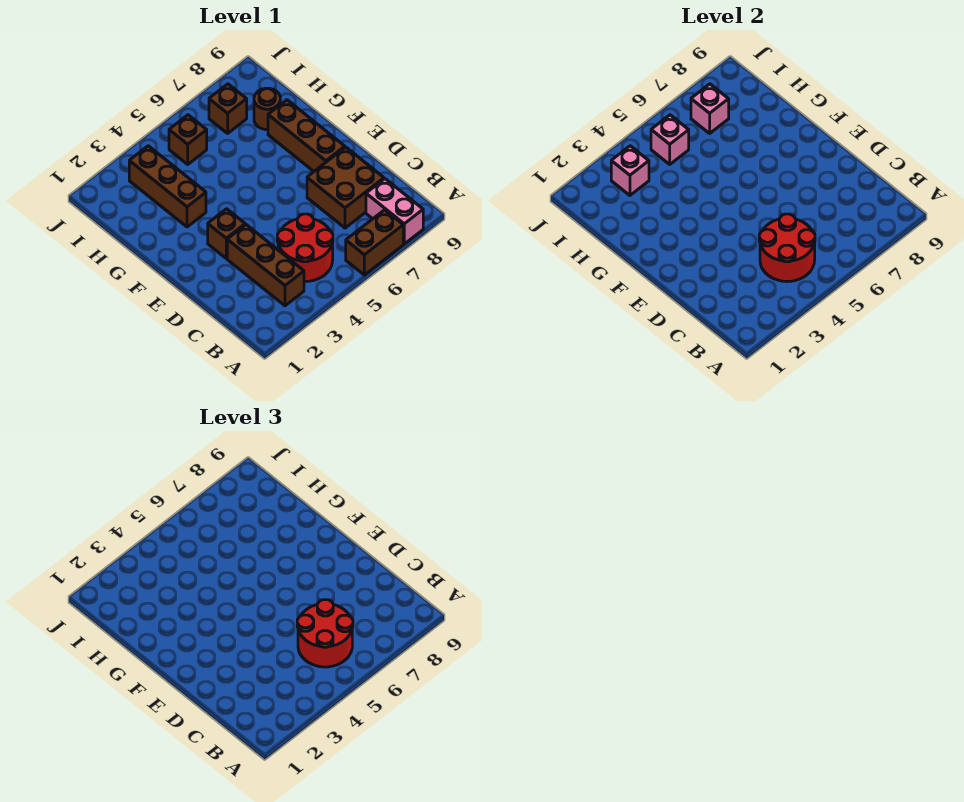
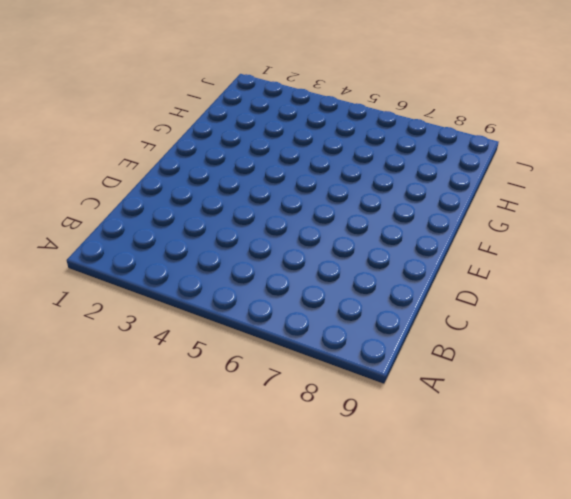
none -> brown brick A6:A7 level 1
none -> pink brick A8:B8 level 1
none -> brown brick B3:D3 level 1

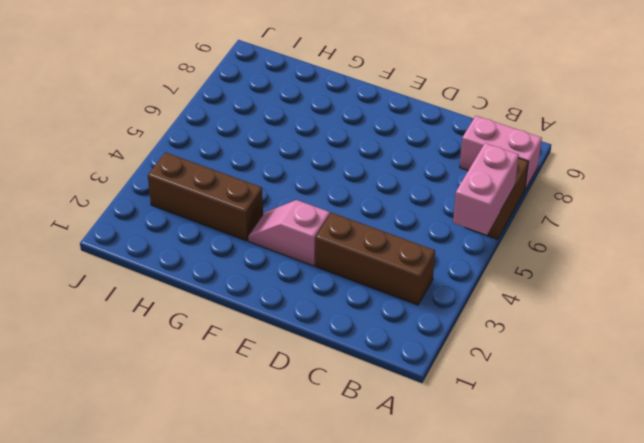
pink brick A5:A6 level 2 -> none
pink slope E3:F3 level 1 top E -> brown brick E3 level 1
none -> red round brick B4:C5 level 1
none -> brown brick C7:D8 level 1
none -> brown brick E8:G8 level 1

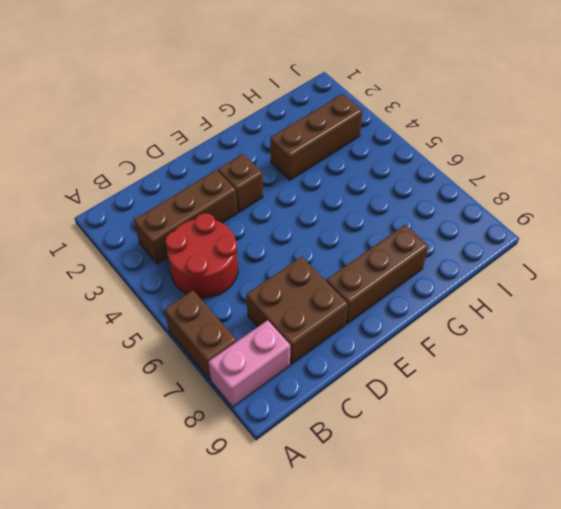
none -> brown round brick H8 level 1
none -> brown brick I5 level 1
none -> brown brick I7 level 1

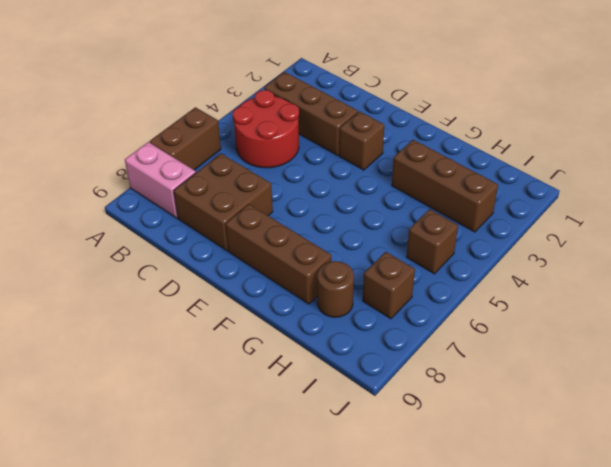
none -> red round brick B4:C5 level 2
none -> pink brick I3 level 2
none -> pink brick I5 level 2

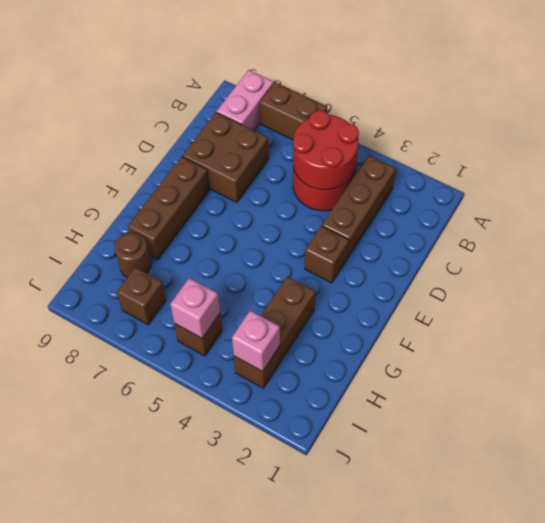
none -> pink brick I7 level 2
none -> red round brick B5:C6 level 3

